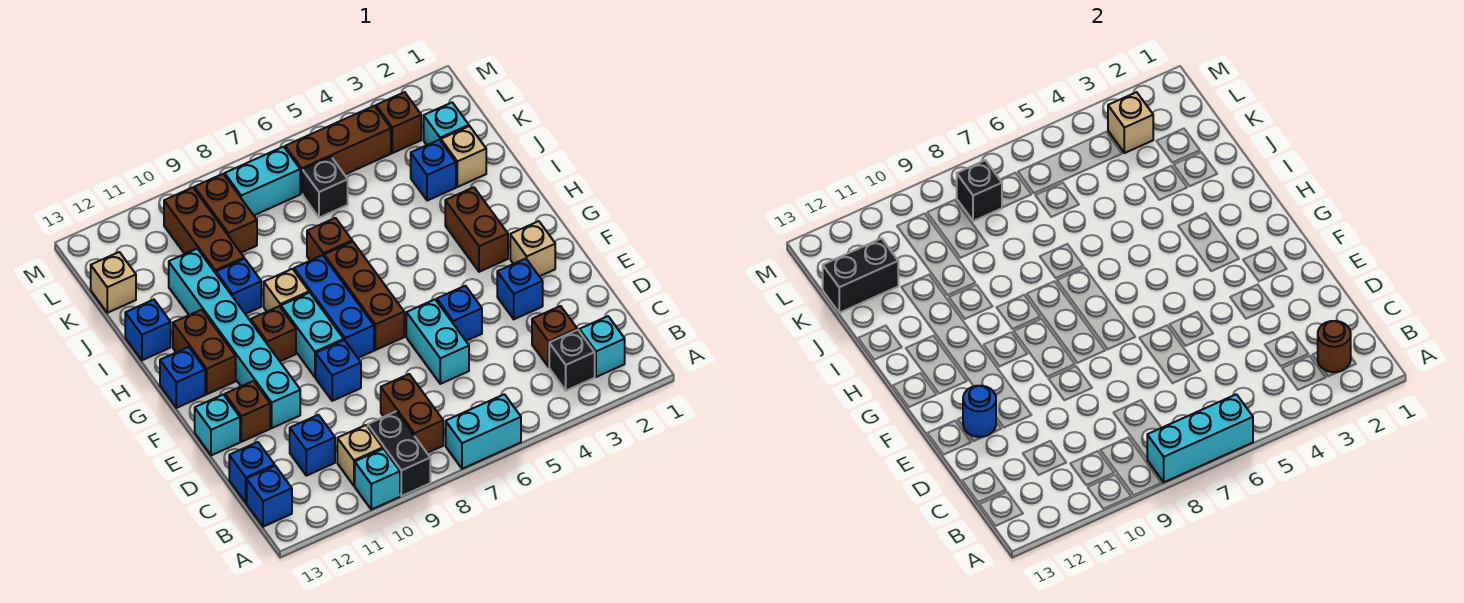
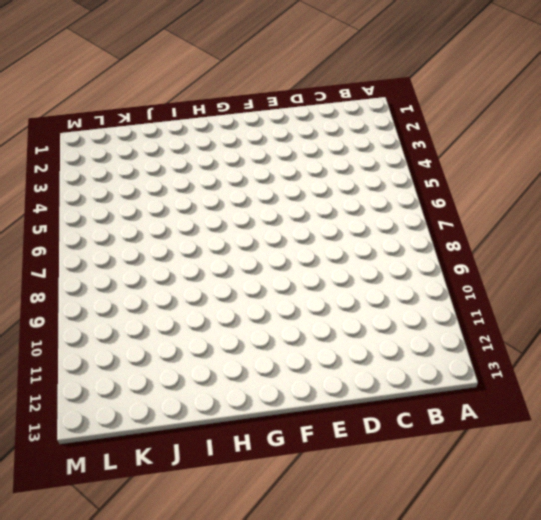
none -> cyan brick A6:A7 level 1
none -> black brick A9:B9 level 1
none -> cyan brick A10 level 1
none -> cyan brick B2 level 1

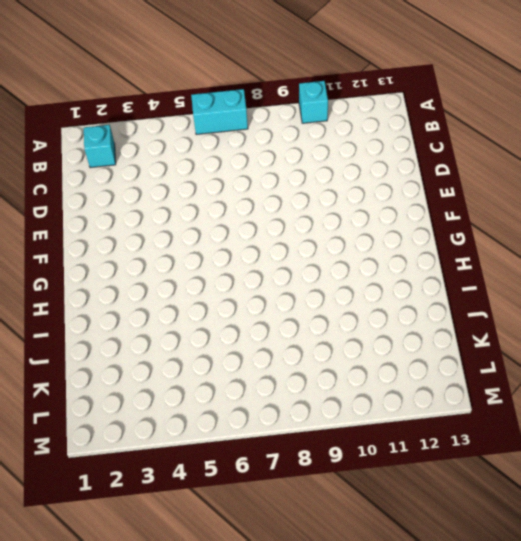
none -> black brick A9:B9 level 1
none -> black brick B3 level 1
none -> brown brick B8:C8 level 1
none -> tan brick B10 level 1

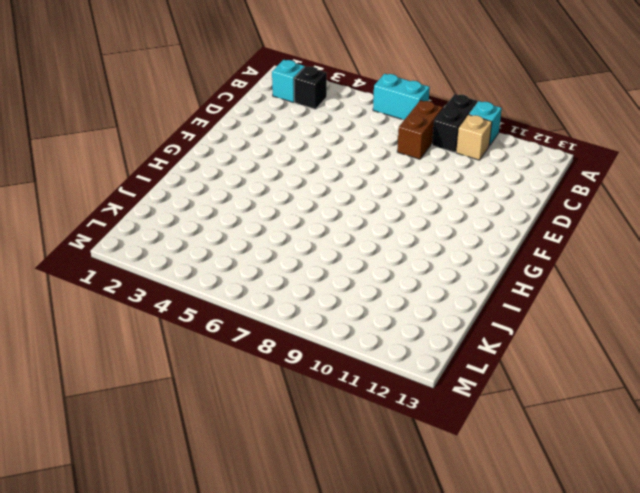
none -> blue brick B13 level 1
none -> brown brick C3 level 1
none -> blue brick C11 level 1
none -> blue brick C13 level 1

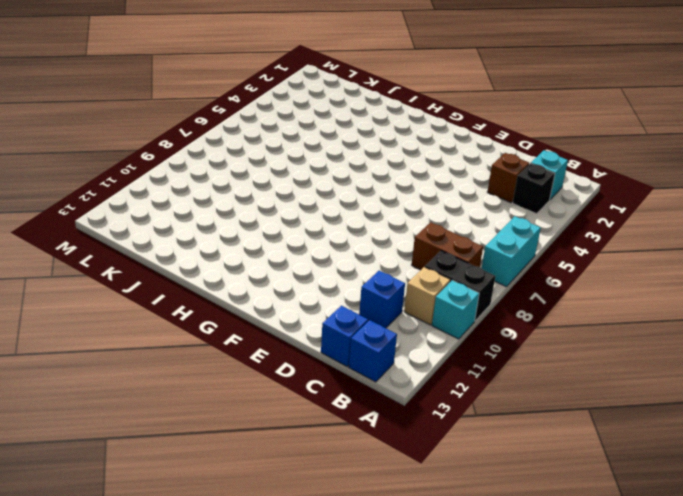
none -> cyan brick D6:E6 level 1
none -> blue brick E3 level 1
none -> blue brick E5 level 1
none -> blue brick E9 level 1

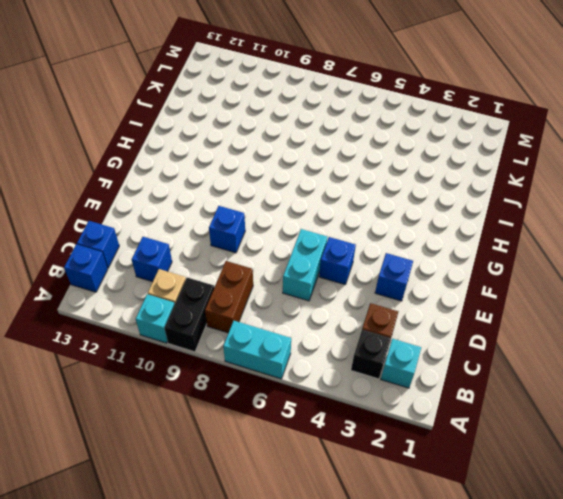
none -> cyan brick E11:J11 level 1
none -> brown brick E12 level 1
none -> cyan brick E13 level 1
none -> tan brick F2 level 1

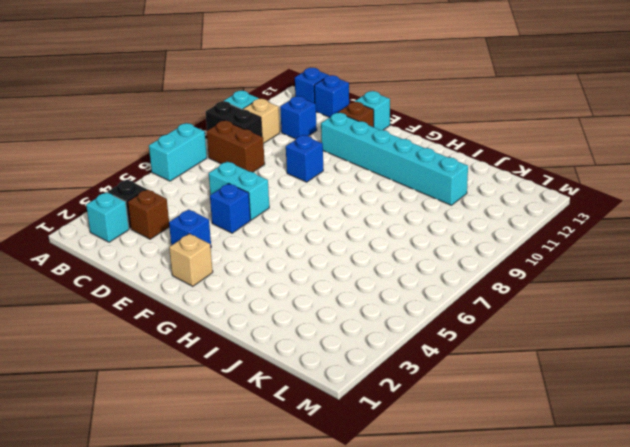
none -> brown brick F7:H7 level 1
none -> blue brick F8:H8 level 1
none -> cyan brick F9:G9 level 1
none -> brown brick G3:H3 level 1

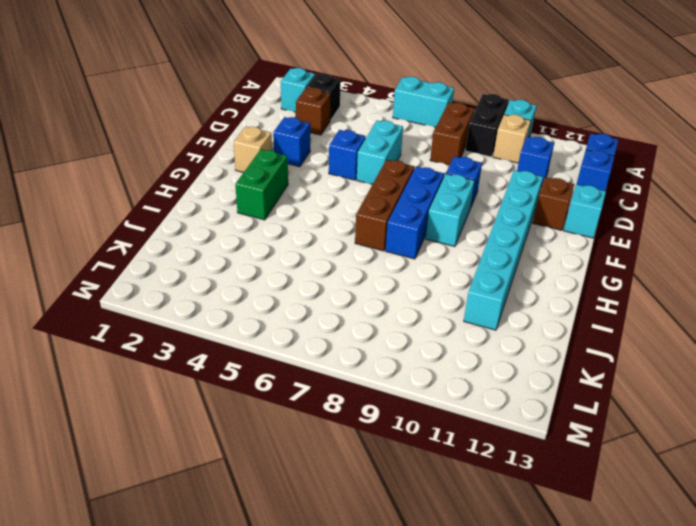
green brick G3:H3 level 1 -> brown brick G3:H3 level 1
none -> brown brick G10 level 1
none -> brown brick G12:H12 level 1
none -> blue brick G13 level 1
none -> tan brick H9 level 1

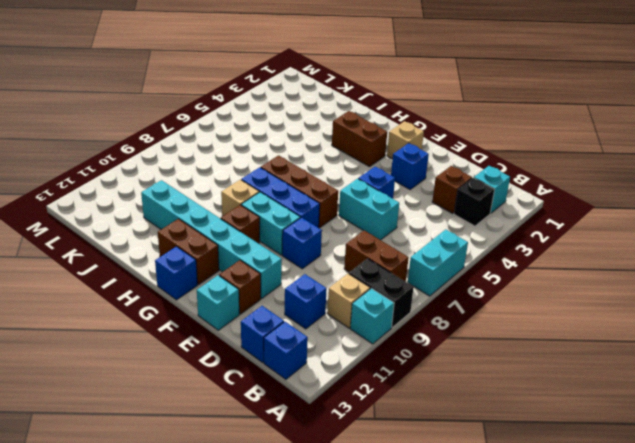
none -> brown brick I7 level 1
none -> blue brick I10 level 1
none -> blue brick I13 level 1
none -> tan brick J2 level 1

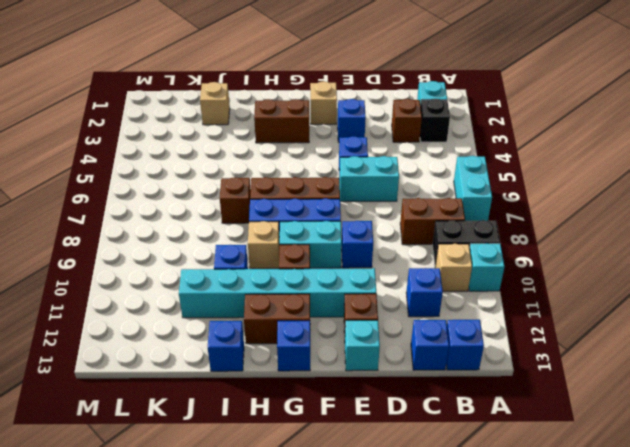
none -> blue brick J3 level 1
none -> brown brick J10:L10 level 1
none -> cyan brick K2 level 1
none -> black brick K6 level 1

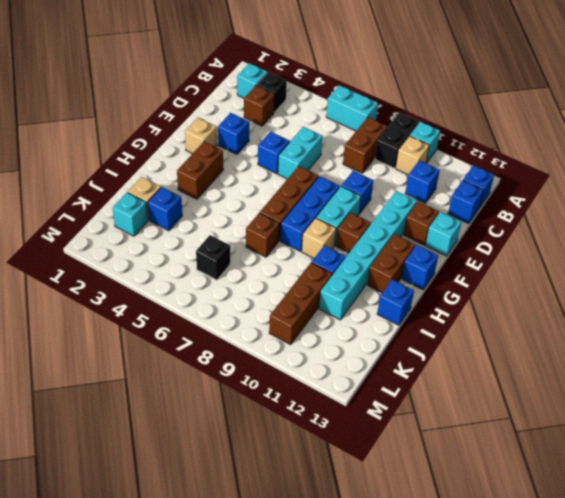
none -> brown brick K9:L9 level 1
none -> tan brick K13 level 1
none -> brown brick L3 level 1
none -> brown brick L4:L6 level 1

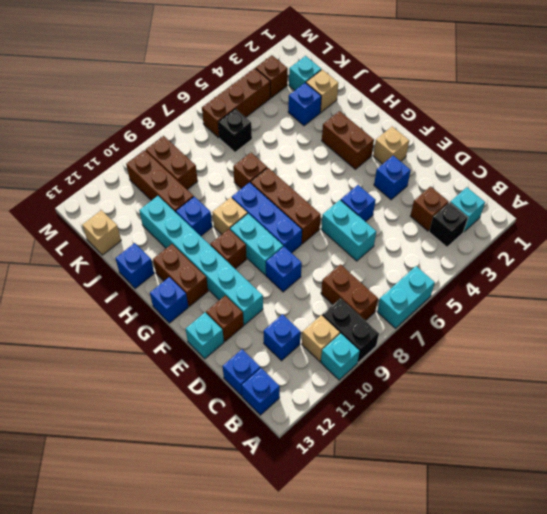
none -> cyan brick L7:L8 level 1
none -> cyan brick A6:A8 level 2
none -> brown round brick B2 level 2
none -> blue round brick E12 level 2

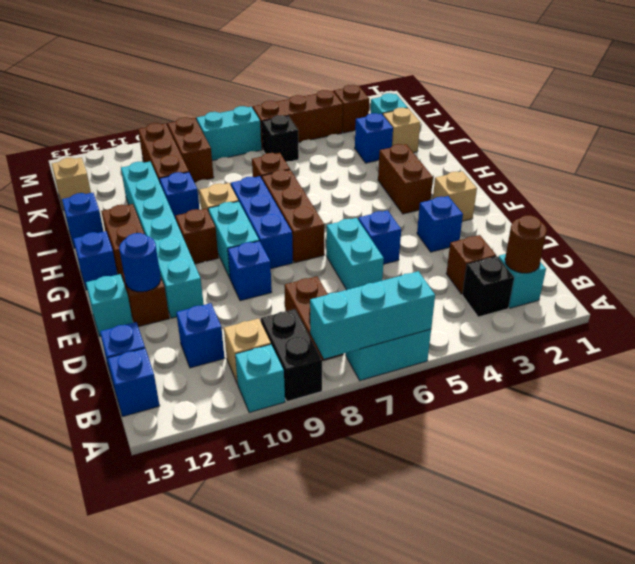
none -> black brick K12:K13 level 2
none -> tan brick L3 level 2
none -> black brick L8 level 2

